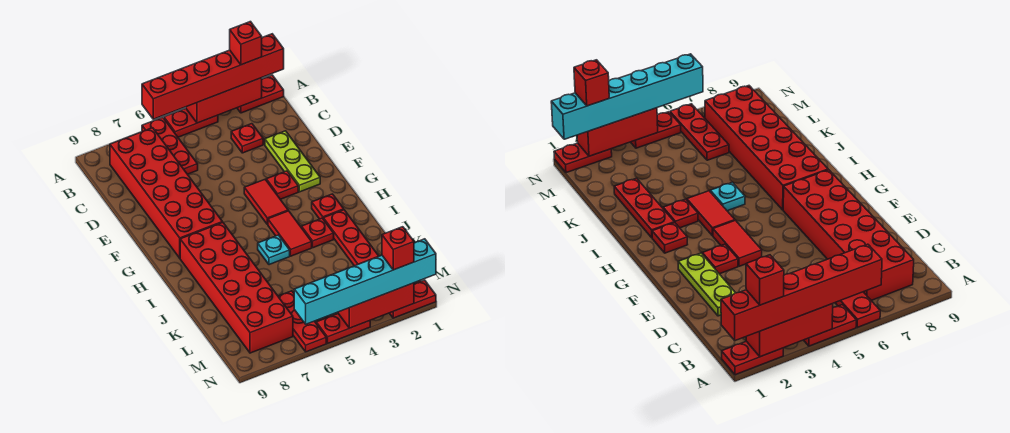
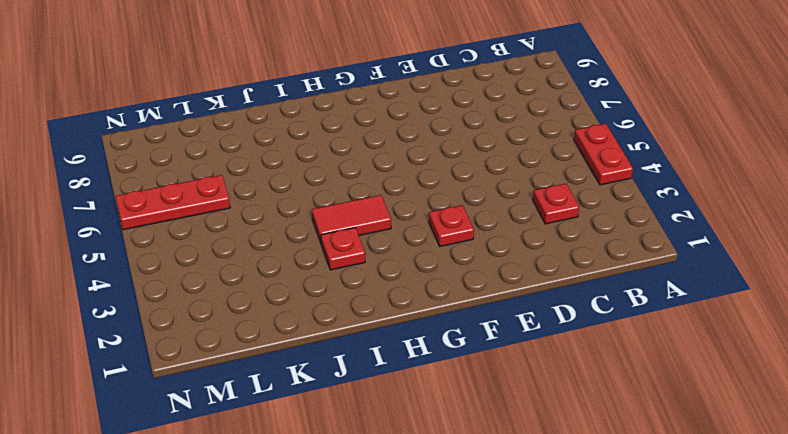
none -> red plate A1:A2 level 1
none -> red plate A6:C6 level 1
none -> red brick B7:G8 level 1

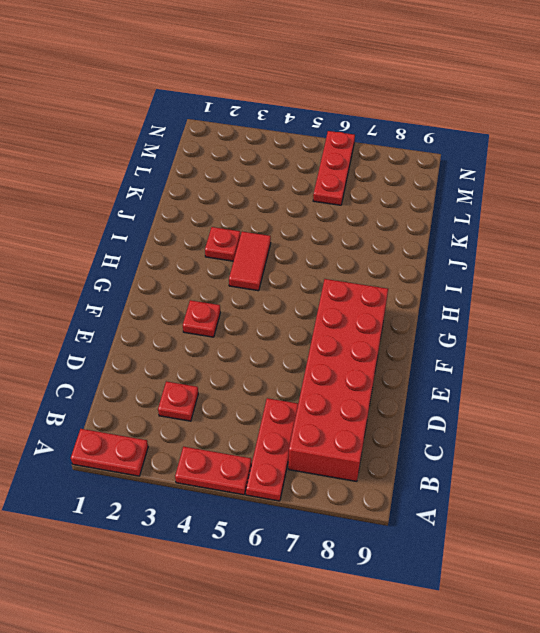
none -> lime plate D2:F2 level 1
none -> red tile F4:G4 level 1
none -> red plate H2 level 1

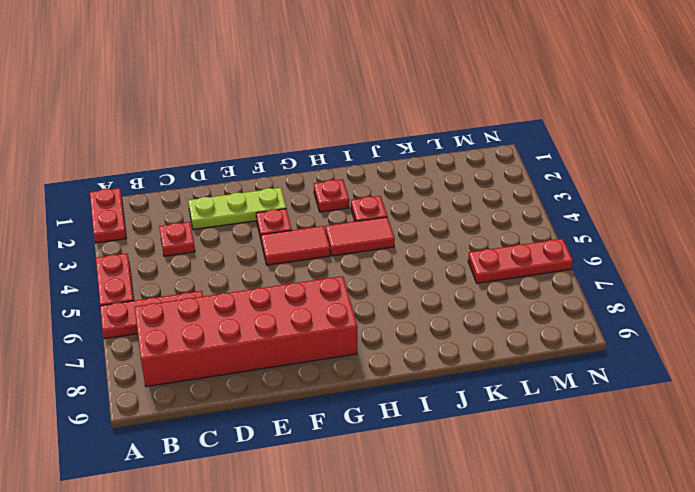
none -> red brick H7:M8 level 1
none -> red plate I2:K2 level 1
none -> cyan plate I5 level 1

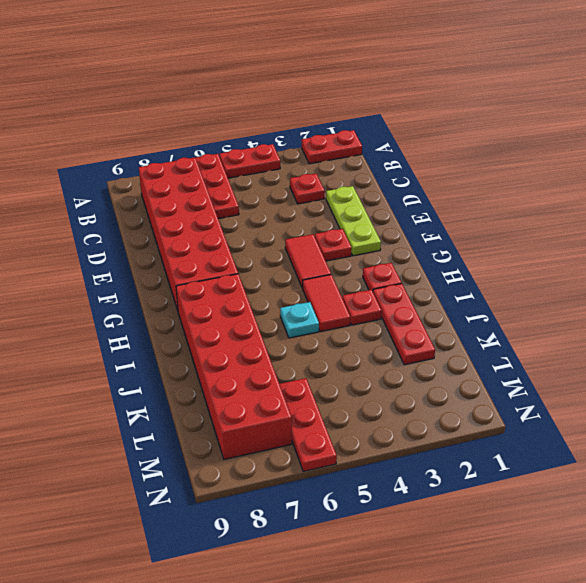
none -> red plate N1:N2 level 1
none -> red plate N4:N5 level 1
none -> red brick A2:A4 level 2

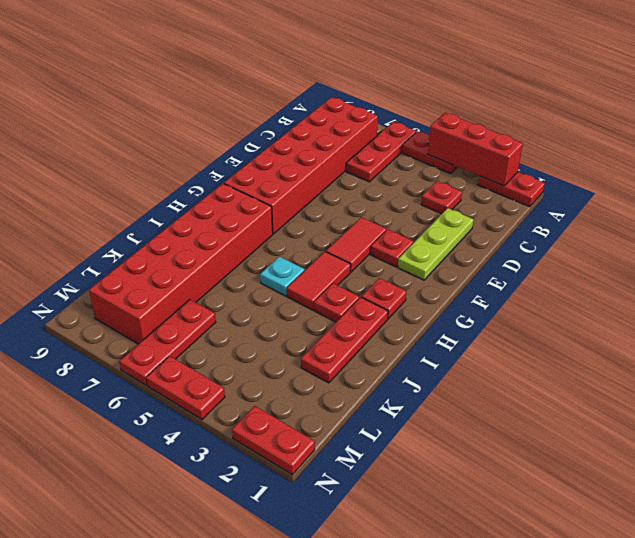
none -> red brick N2:N4 level 2
none -> red brick A1:A6 level 3
none -> cyan brick N1:N6 level 3

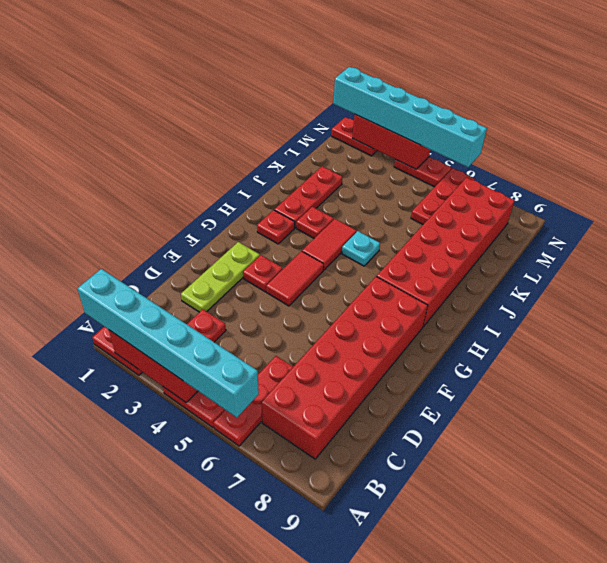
cyan brick A1:A6 level 3 -> red brick A1:A6 level 3
none -> red brick A2 level 4
none -> red brick N2 level 4

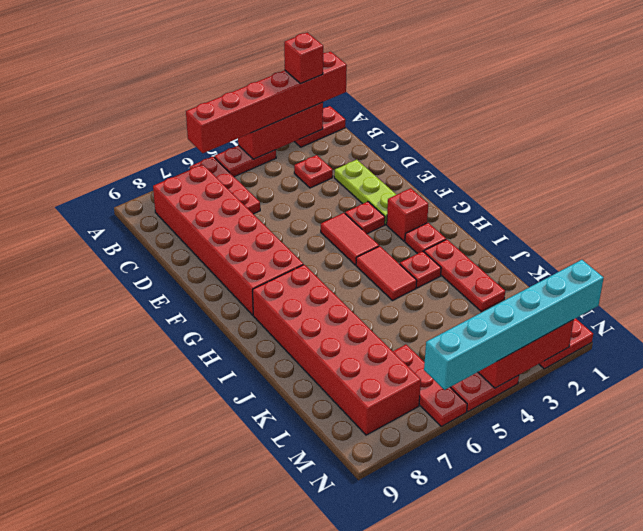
red brick G2 level 1 -> red brick N2 level 4
none -> cyan plate I5 level 1

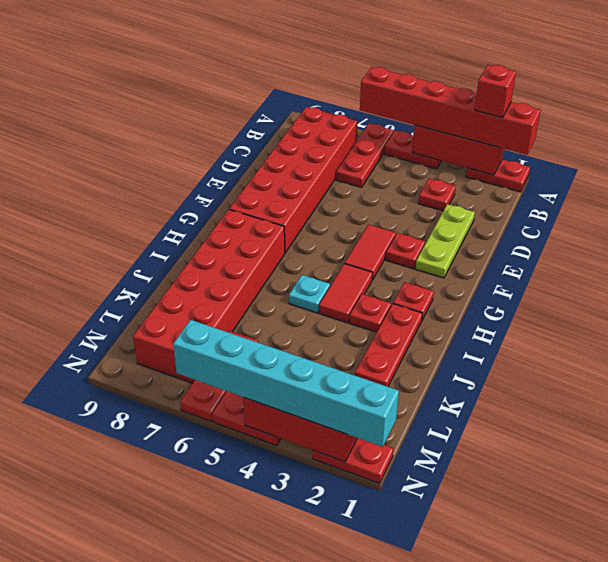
none -> red brick N2 level 4

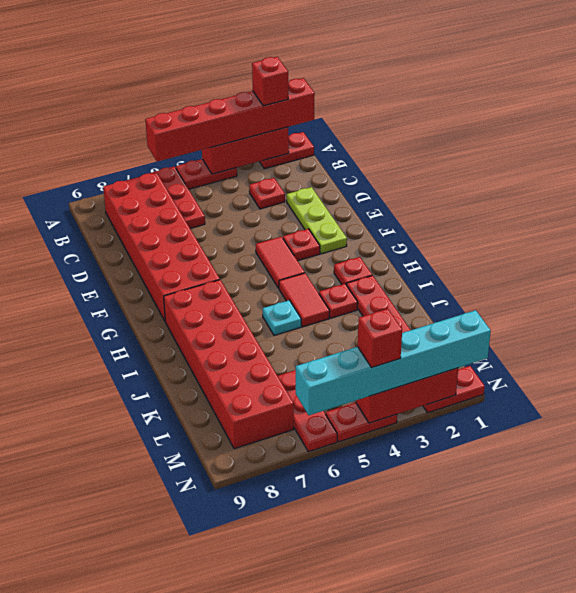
red brick N4 level 4 -> red brick N2 level 4

